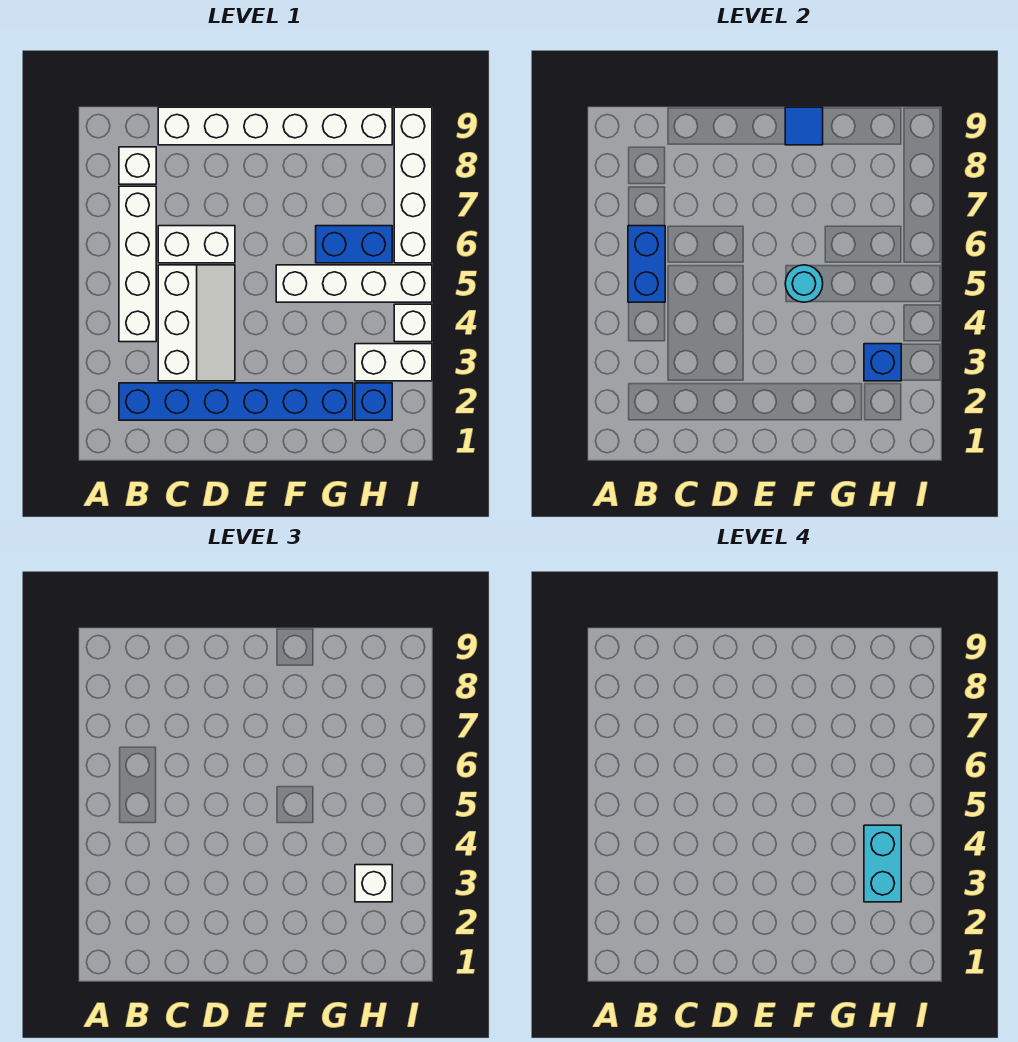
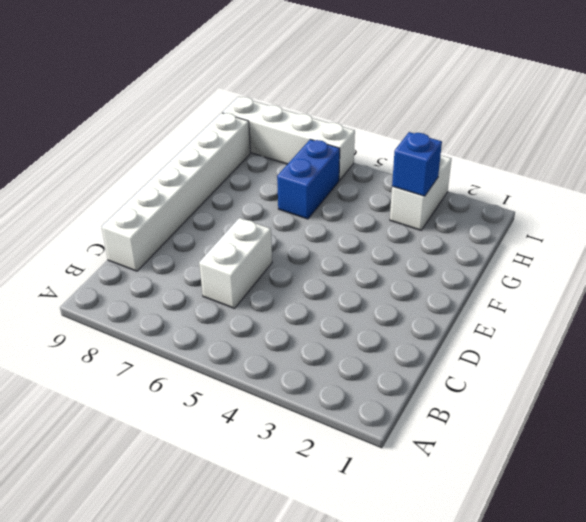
none -> blue brick B2:G2 level 1
none -> white brick B4:B7 level 1
none -> white brick B8 level 1

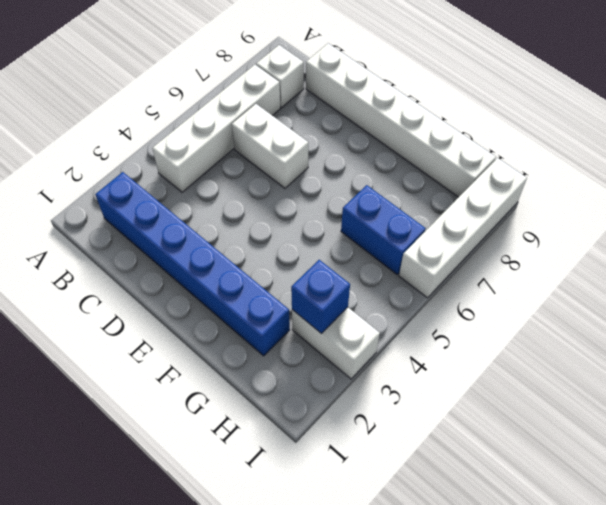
none -> white slope C3:D5 level 1 top C
none -> white brick F5:I5 level 1
none -> blue brick H2 level 1

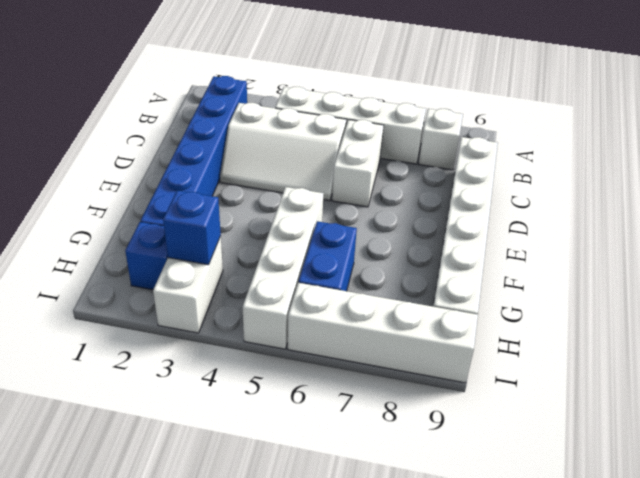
none -> white brick I4 level 1
none -> blue brick B5:B6 level 2
none -> cyan round brick F5 level 2

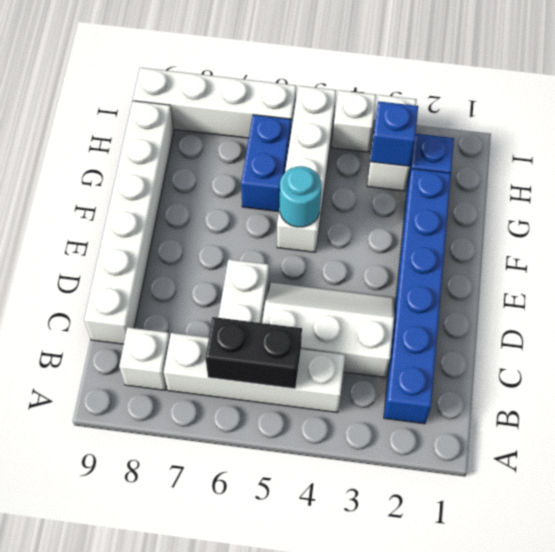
black brick B5:B6 level 2 -> blue brick B5:B6 level 2
none -> blue tile F9 level 2
none -> white brick H3 level 3
none -> cyan brick H3:H4 level 4

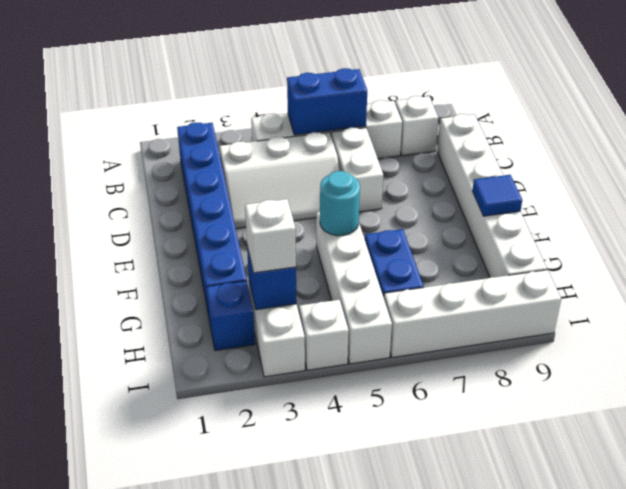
none -> cyan brick H3:H4 level 4

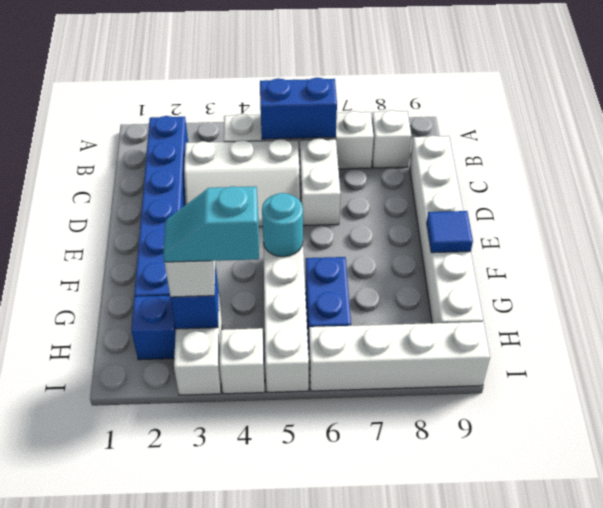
cyan slope H3:H4 level 4 top 4 -> cyan brick H3:H4 level 4

